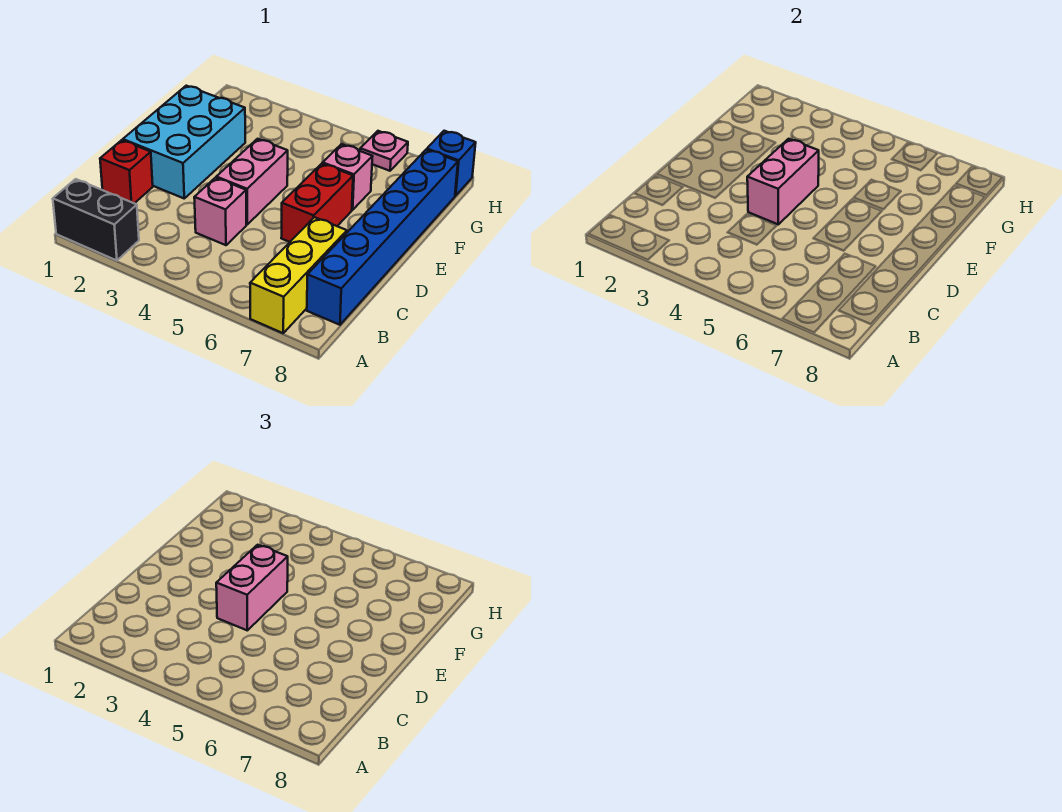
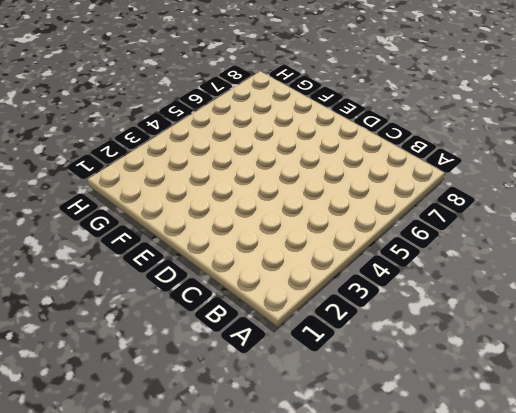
none -> black brick A1:A2 level 1
none -> yellow brick A7:C7 level 1
none -> blue brick B8:G8 level 1

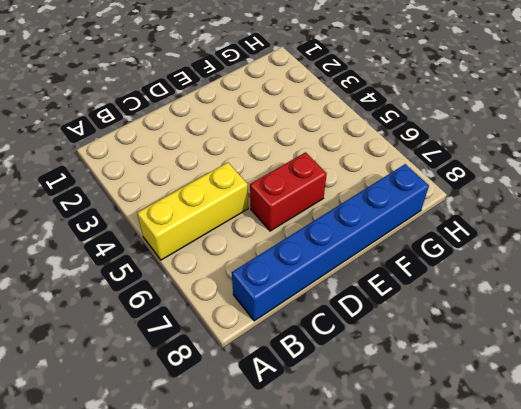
yellow brick A5:C5 level 1 -> yellow brick A7:C7 level 1
none -> black brick A1:A2 level 1
none -> red brick C1 level 1
none -> pink brick C4 level 1

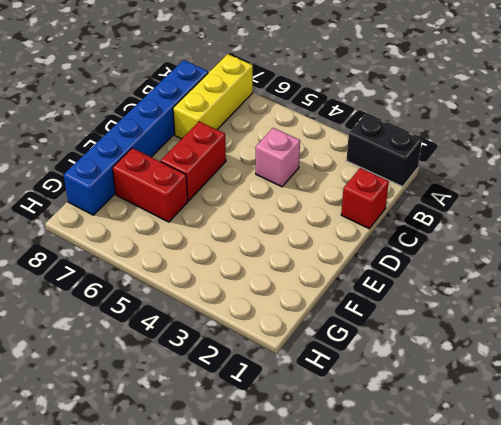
red brick F6:F7 level 1 -> pink brick F6 level 1
none -> cyan brick D1:F2 level 1
none -> pink brick D4:E4 level 1
none -> pink plate H6 level 1

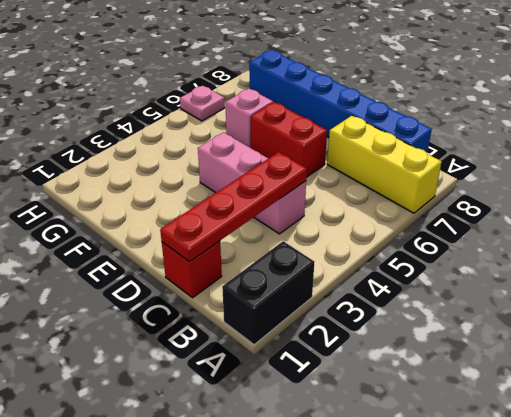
red plate C1:C4 level 2 -> none
none -> cyan brick D1:F2 level 1
none -> blue brick H8 level 1
none -> pink brick D4:E4 level 2

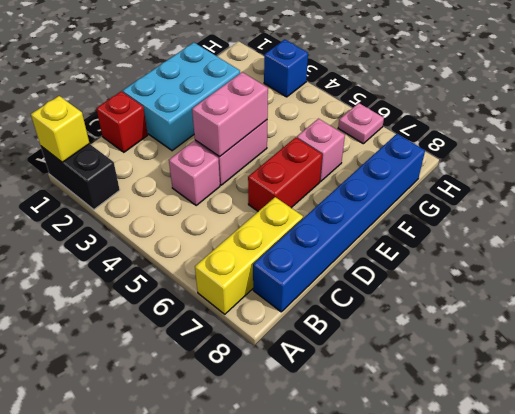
yellow brick A1 level 2 -> none
blue brick H3 level 1 -> blue brick H8 level 1
none -> pink brick D4:E4 level 3

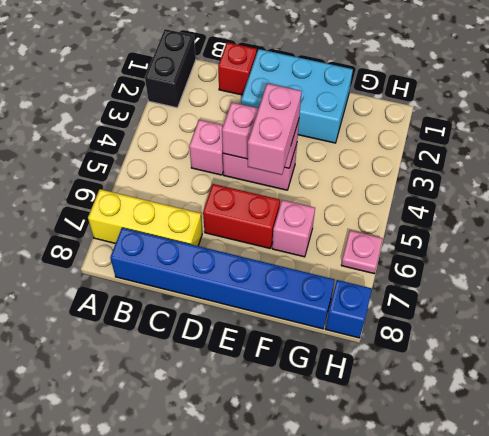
pink brick E4:E5 level 3 -> pink brick D4:E4 level 3

